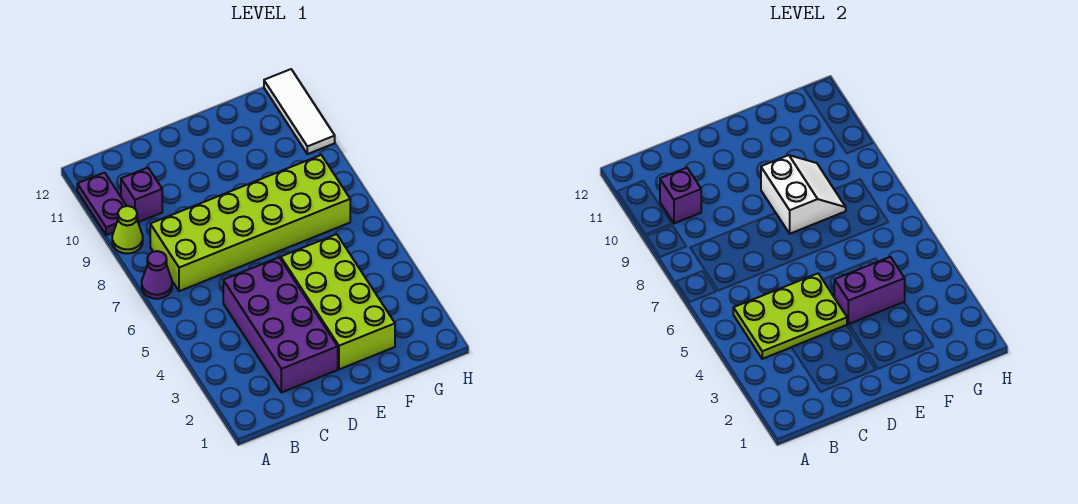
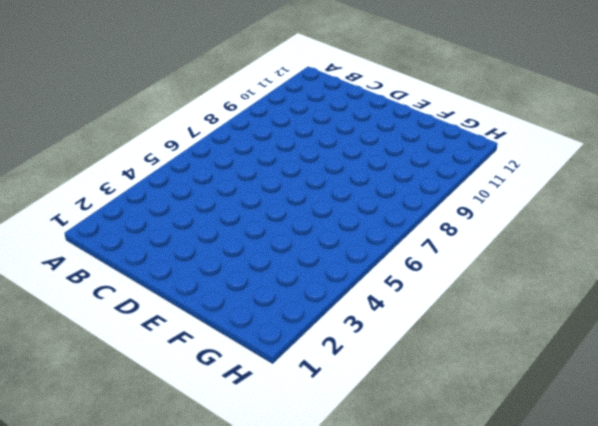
none -> purple cone A7 level 1
none -> lime cone A9 level 1
none -> purple plate A10:A11 level 1

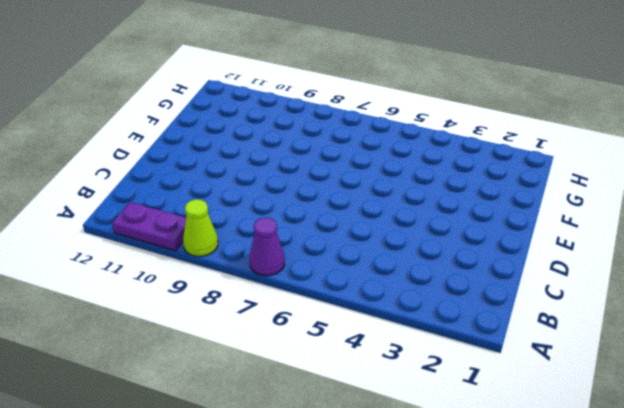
none -> lime brick B7:G8 level 1
none -> purple brick B10 level 1
none -> purple brick C2:D5 level 1

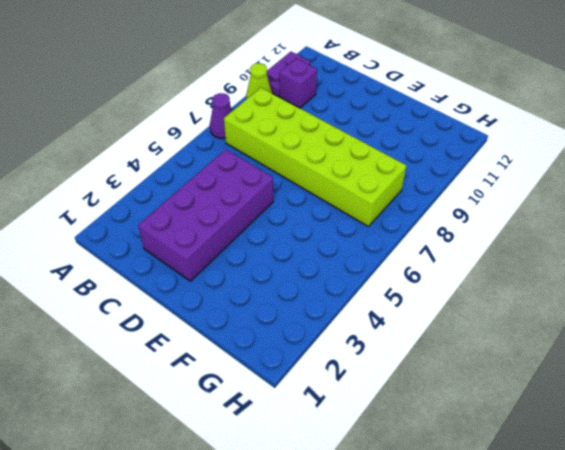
none -> lime brick E2:F5 level 1
none -> white tile H10:H12 level 1
none -> lime plate B4:D5 level 2

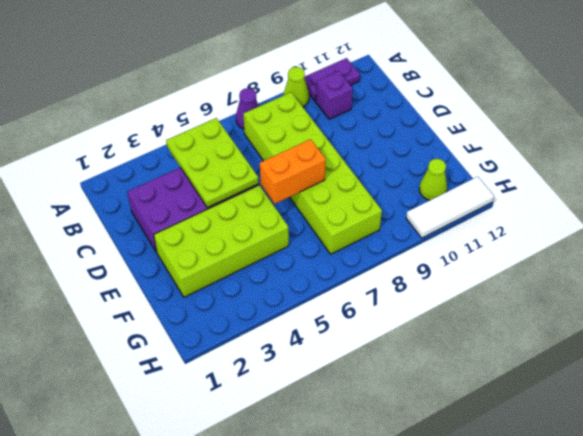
orange brick E6:E7 level 2 -> none
lime cone G11 level 1 -> none
none -> purple brick B10 level 2
none -> purple brick E4:F4 level 2
none -> white slope E8:F9 level 2 top E

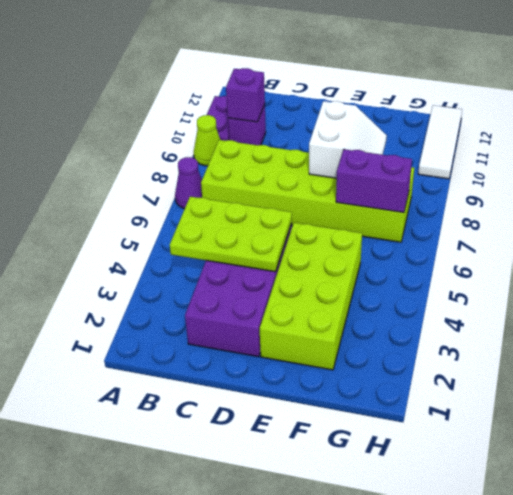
purple brick F7:G7 level 2 -> purple brick E4:F4 level 2

